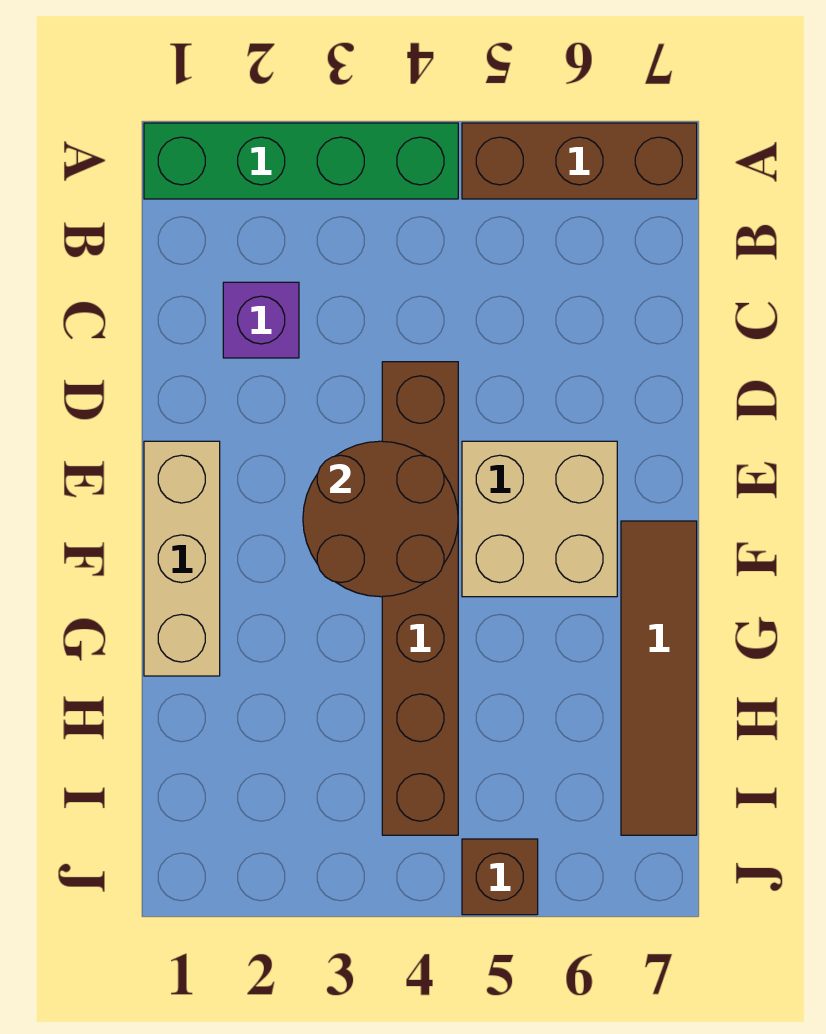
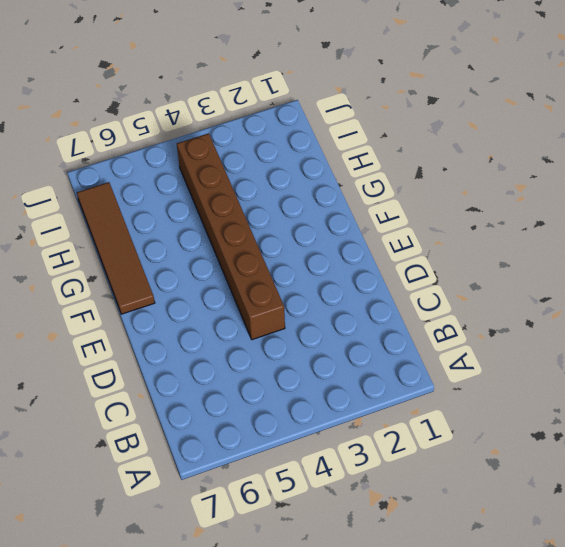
none -> green brick A1:A4 level 1
none -> brown brick A5:A7 level 1

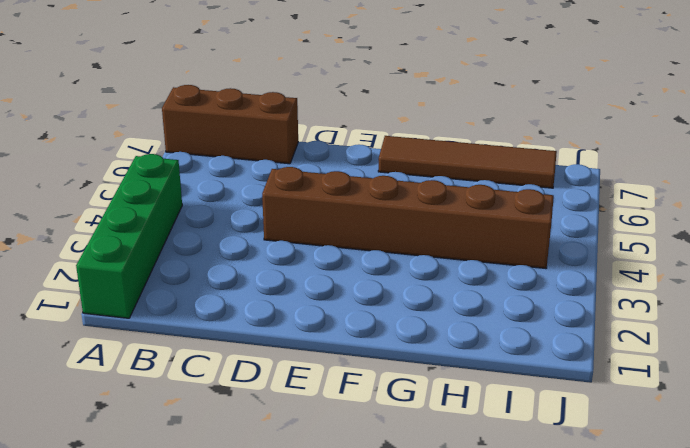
brown brick A7:C7 level 1 -> brown brick A5:A7 level 1
none -> purple brick C2 level 1
none -> tan brick E1:G1 level 1

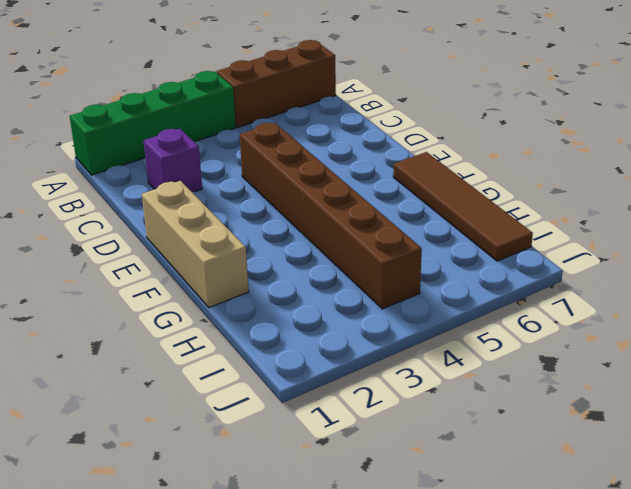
none -> tan brick E5:F6 level 1
none -> brown brick J5 level 1

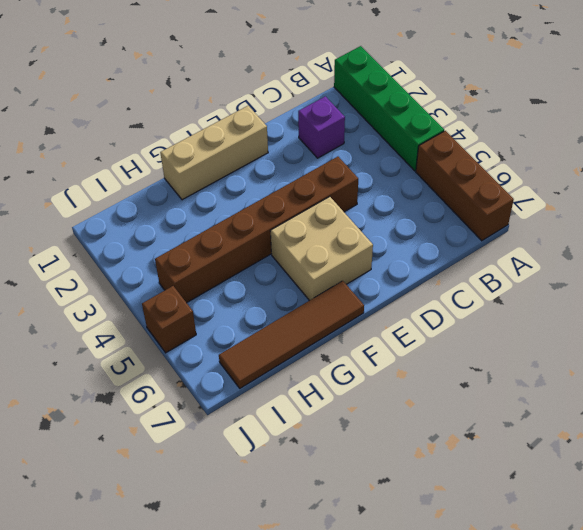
none -> brown round brick E3:F4 level 2

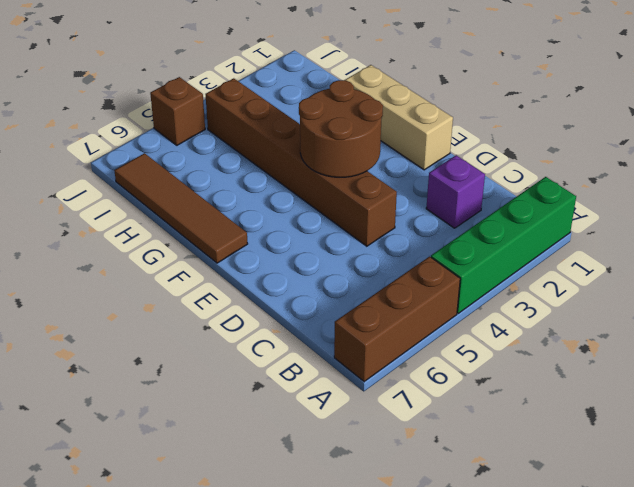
none -> tan brick E5:F6 level 1

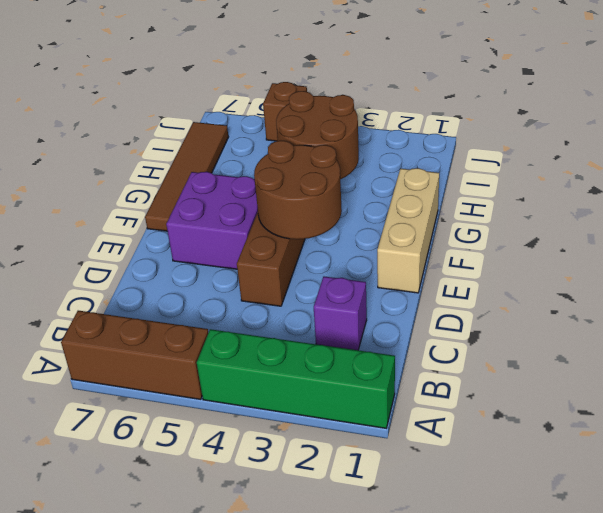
purple brick E5:F6 level 1 -> tan brick E5:F6 level 1
brown round brick G3:H4 level 2 -> none

